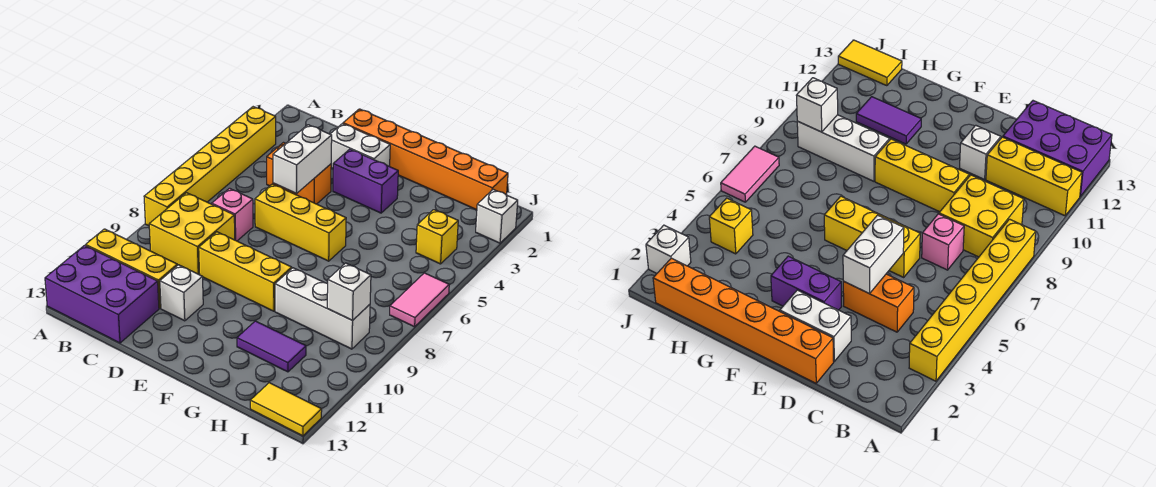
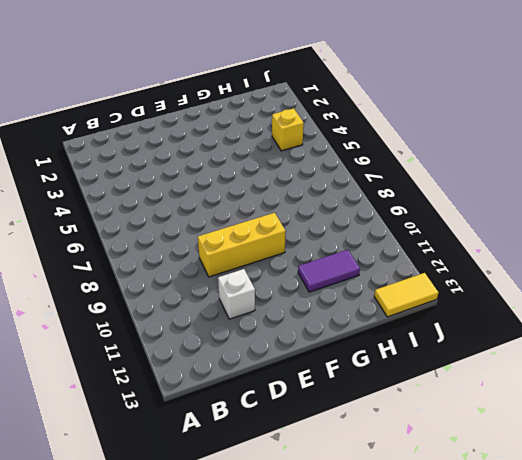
none -> yellow brick A3:A8 level 1
none -> yellow brick A11:C11 level 1
none -> purple brick A12:C13 level 1

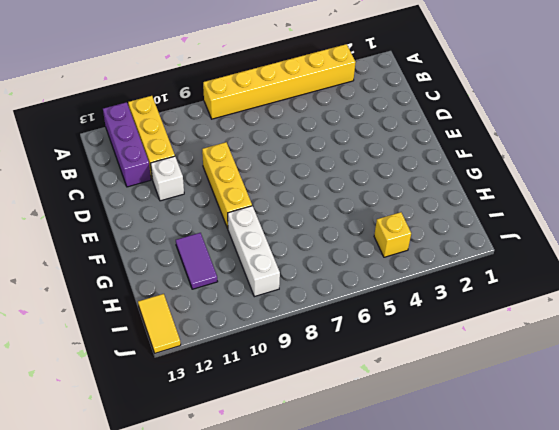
purple brick A12:C12 level 1 -> purple brick A12:C13 level 1
none -> yellow brick B8:C9 level 1
none -> orange brick C4:D4 level 1
none -> pink brick C7 level 1

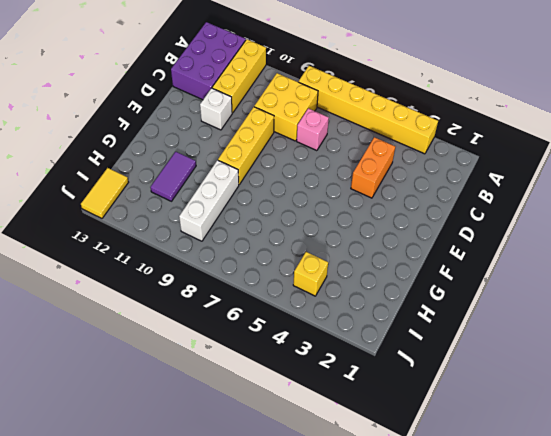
none -> orange brick D1:I1 level 1
none -> white brick D2:E2 level 1
none -> yellow brick D6:F6 level 1

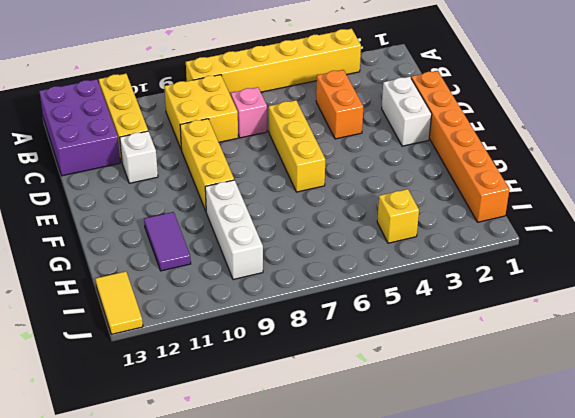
none -> purple brick E3:F3 level 1
none -> white brick J2 level 1
none -> pink tile J6:J7 level 1

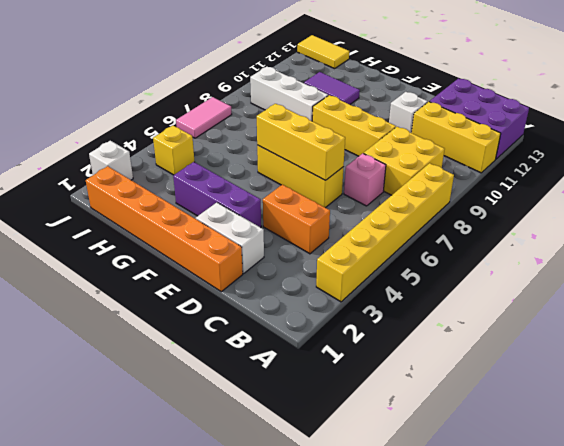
yellow brick D6:F6 level 2 -> none
purple brick E3:G3 level 1 -> purple brick E3:F3 level 1
none -> white brick D4:D5 level 2
none -> white brick I9 level 2

